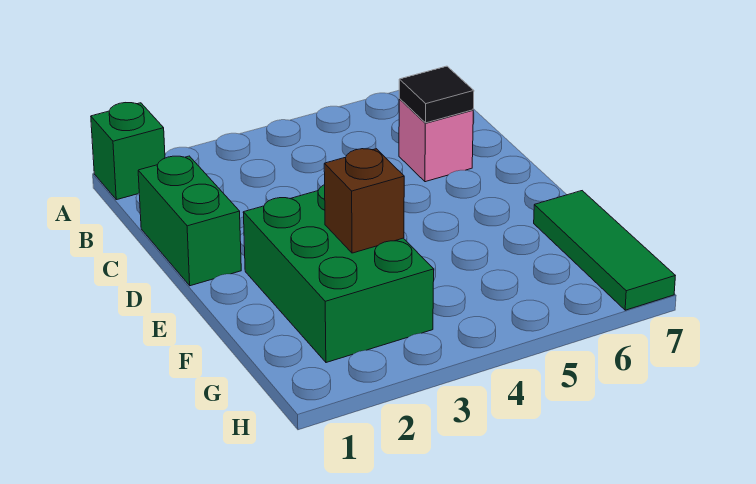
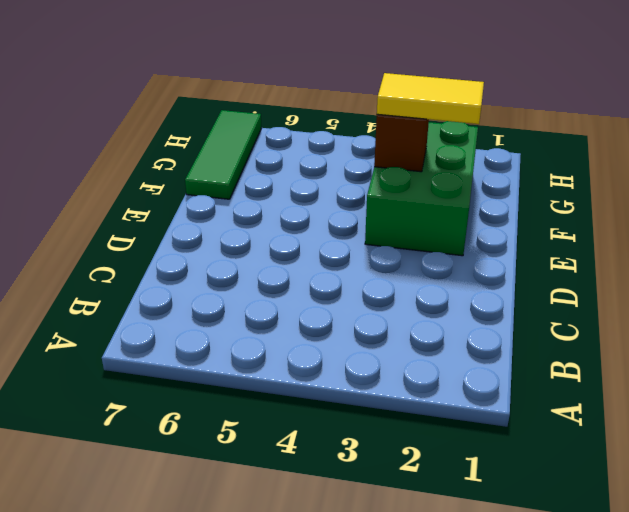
yellow tile F2:F3 level 3 -> none
none -> green brick A1 level 1
none -> green brick C1:D1 level 1

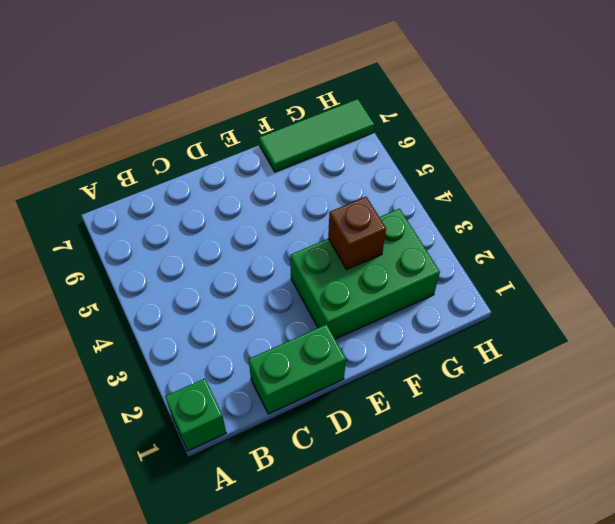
none -> pink brick C6 level 1
none -> black tile C6 level 2

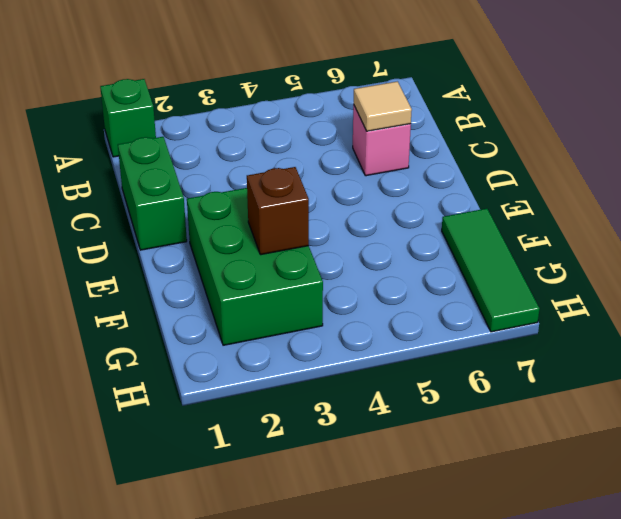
tan tile C6 level 2 -> black tile C6 level 2

